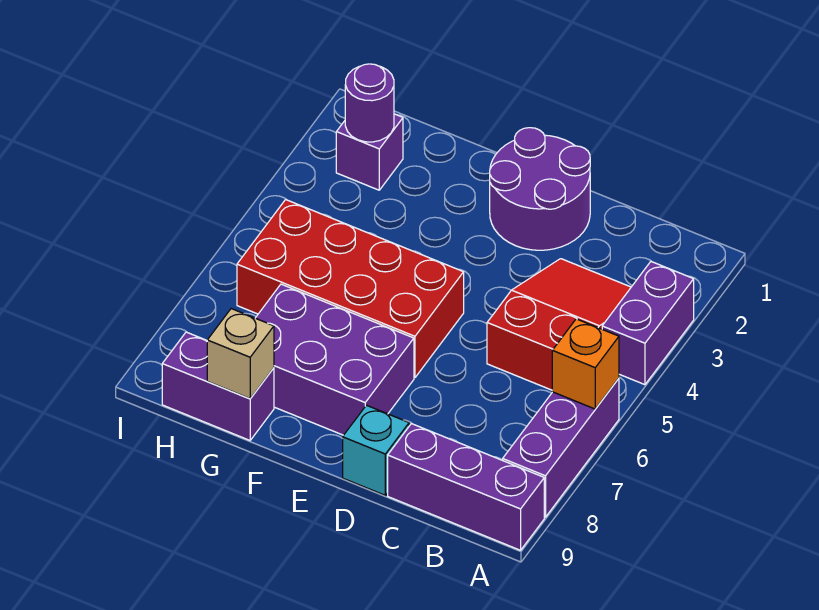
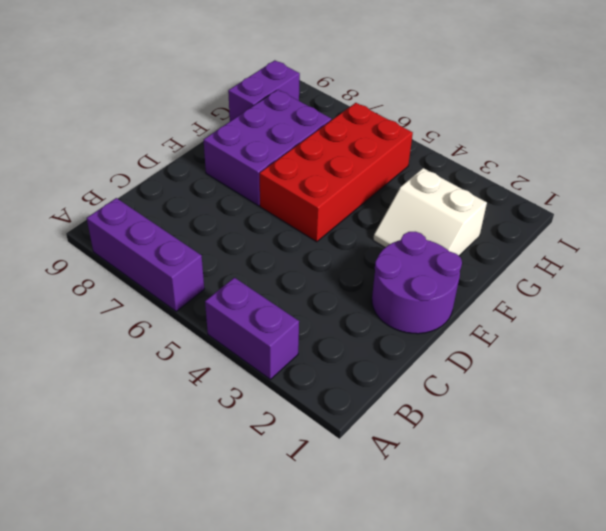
white slope F2:G3 level 1 top G -> none
none -> purple brick A9:C9 level 1
none -> red slope B3:C5 level 1 top 5
none -> cyan brick D9 level 1

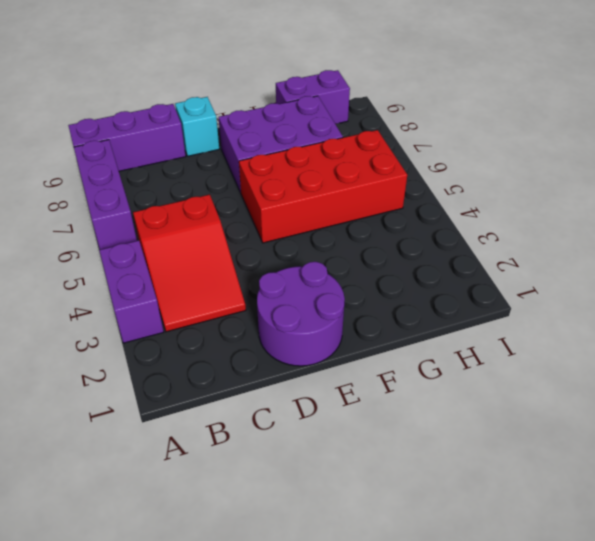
none -> purple brick H2 level 1
none -> orange brick A6 level 2
none -> tan brick G9 level 2

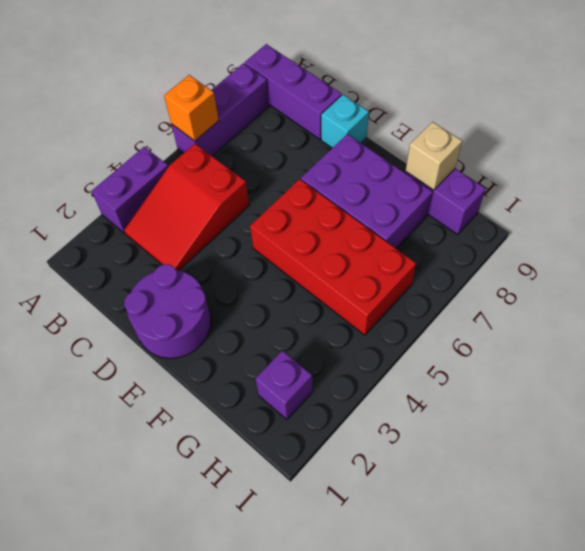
none -> purple round brick H2 level 2

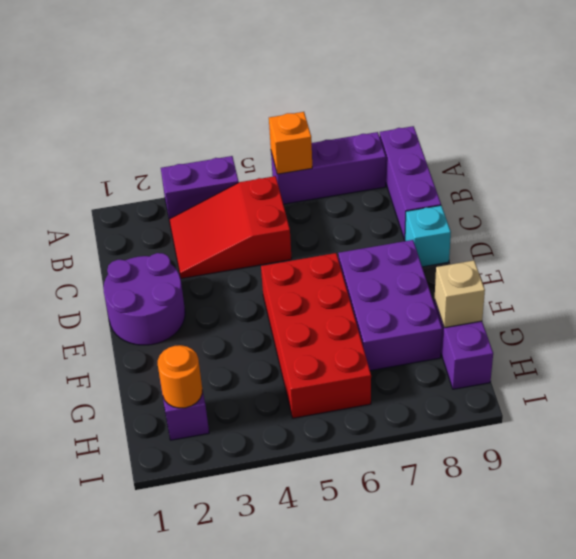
orange round brick H2 level 2 -> purple round brick H2 level 2

